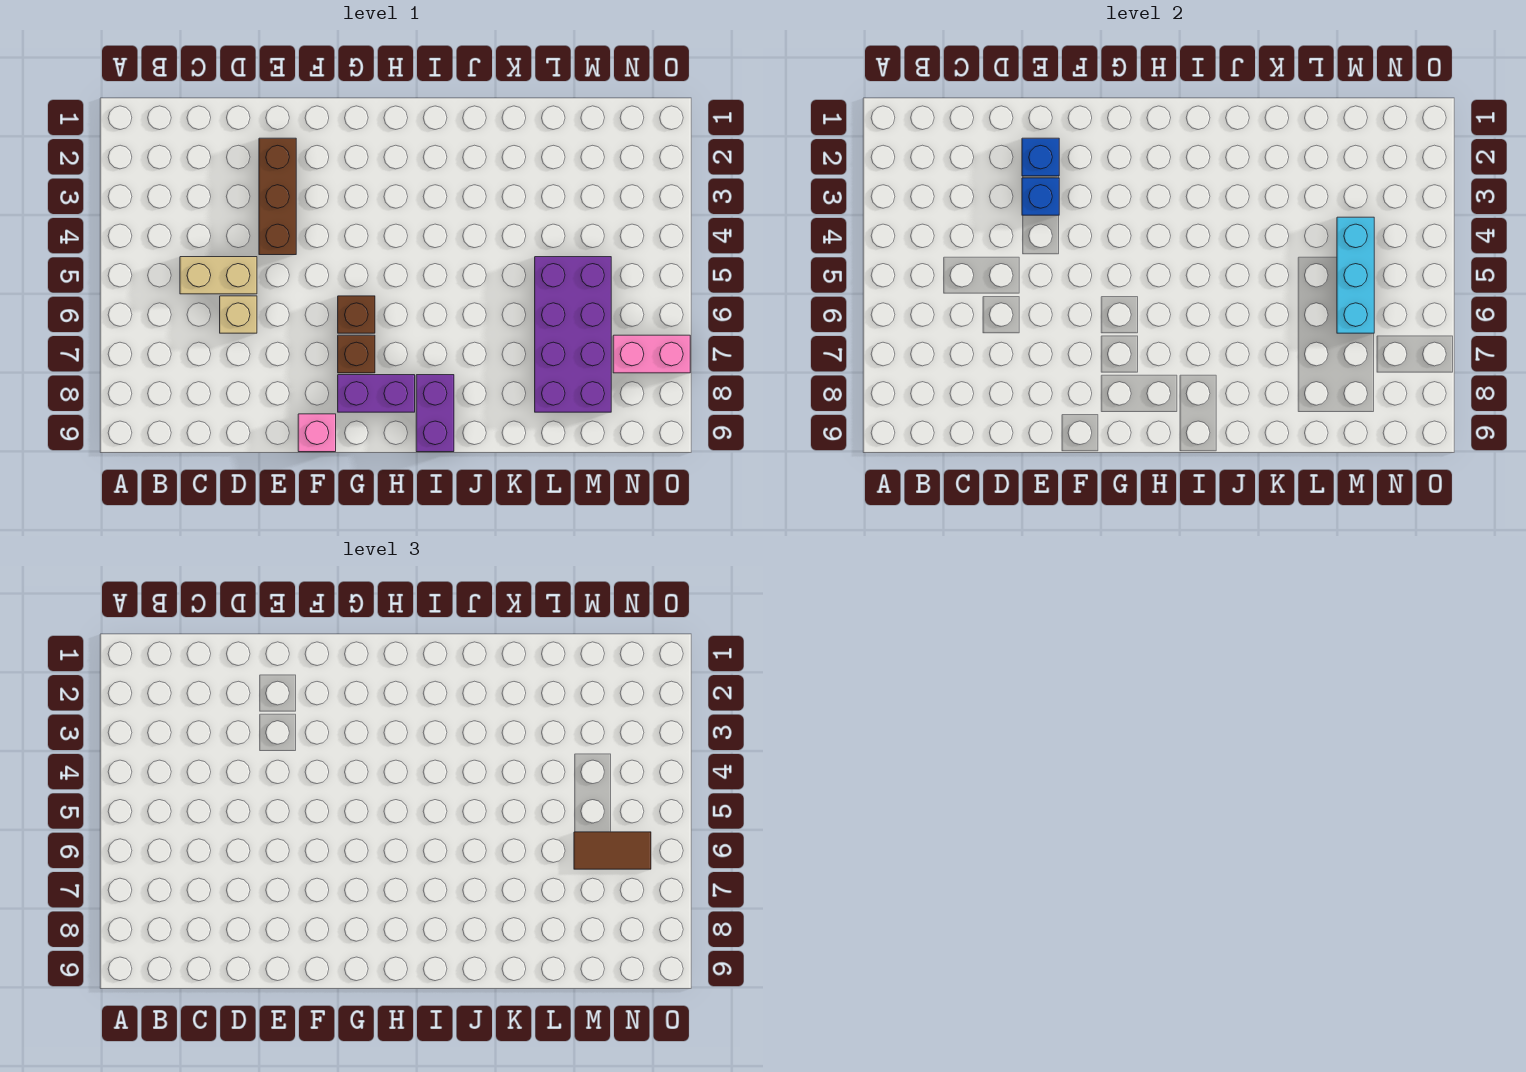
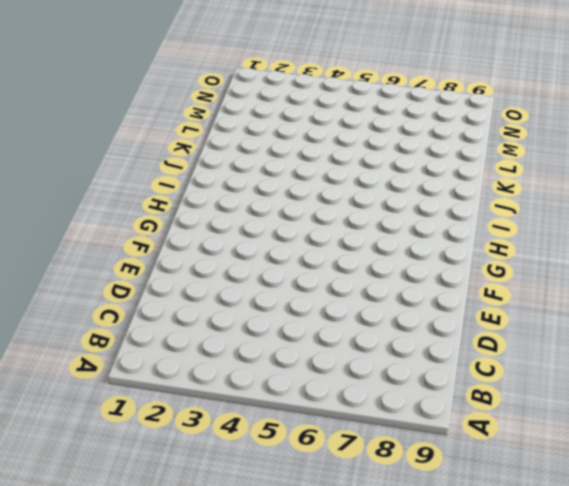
none -> tan brick C5:D5 level 1
none -> tan brick D6 level 1
none -> brown brick E2:E4 level 1

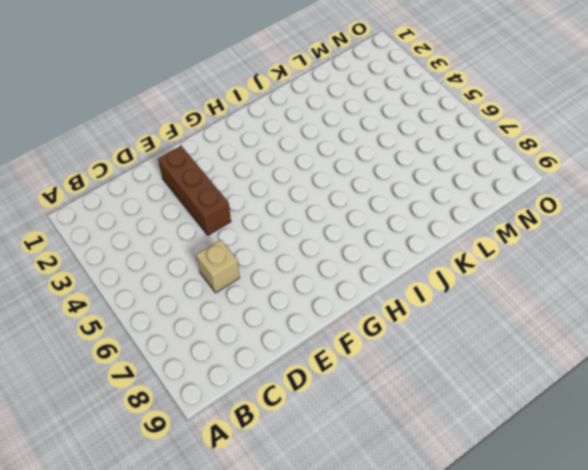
none -> tan brick C5:D5 level 1
none -> pink brick F9 level 1
none -> brown brick G6 level 1

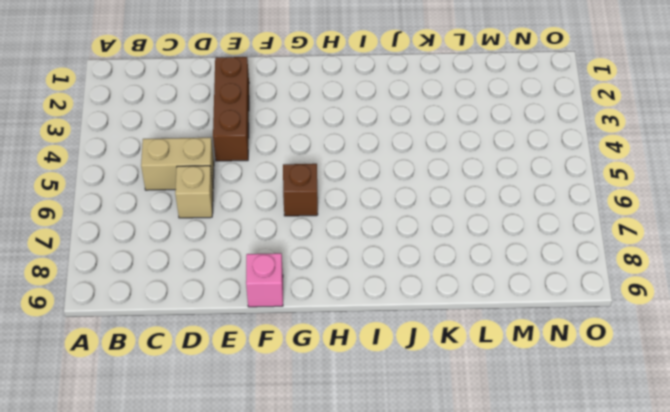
none -> brown brick G7 level 1
none -> purple brick G8:H8 level 1
none -> purple brick I8:I9 level 1

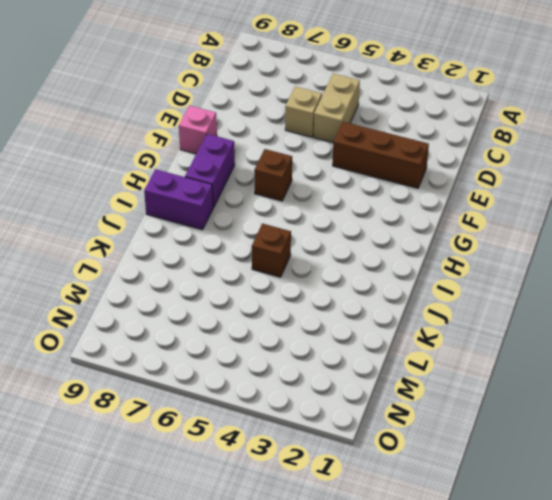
brown brick J5 level 1 -> brown brick G7 level 1
none -> purple brick L5:M8 level 1
none -> pink brick N7:O7 level 1
none -> blue brick E2 level 2

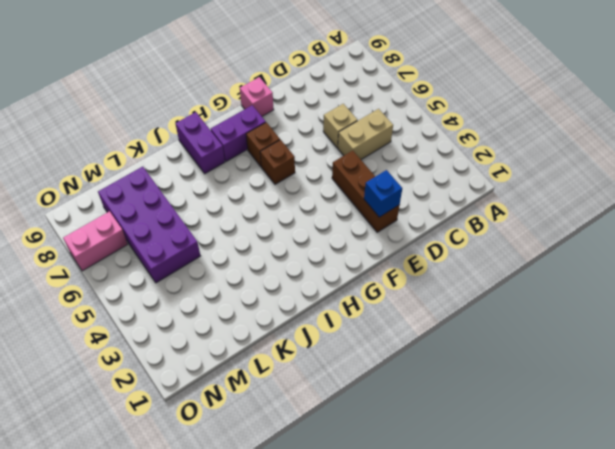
none -> blue brick E3 level 2
none -> cyan brick M4:M6 level 2
none -> brown tile M6:N6 level 3

